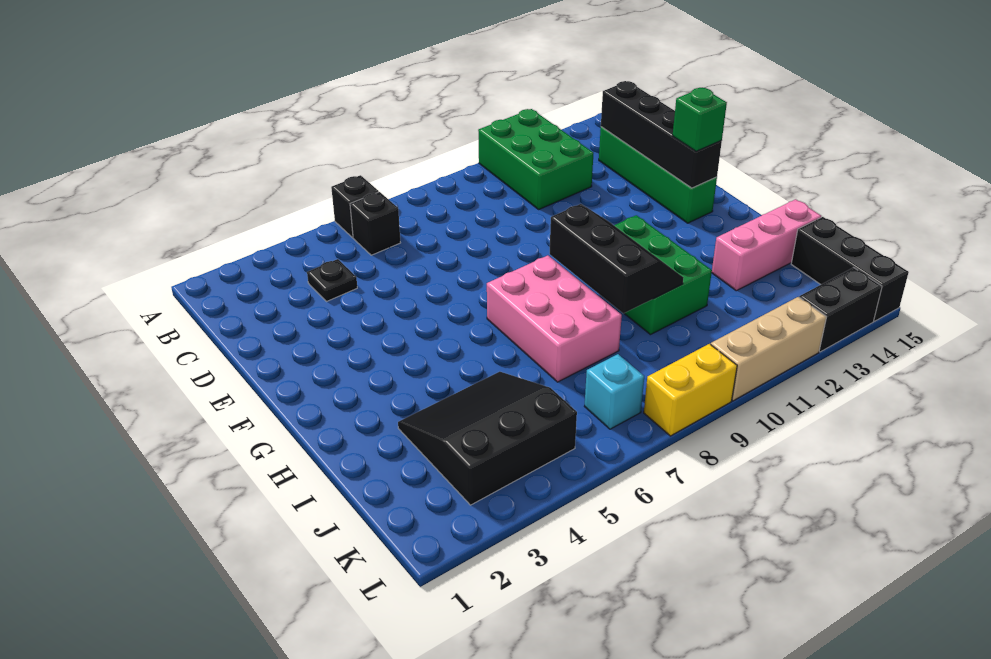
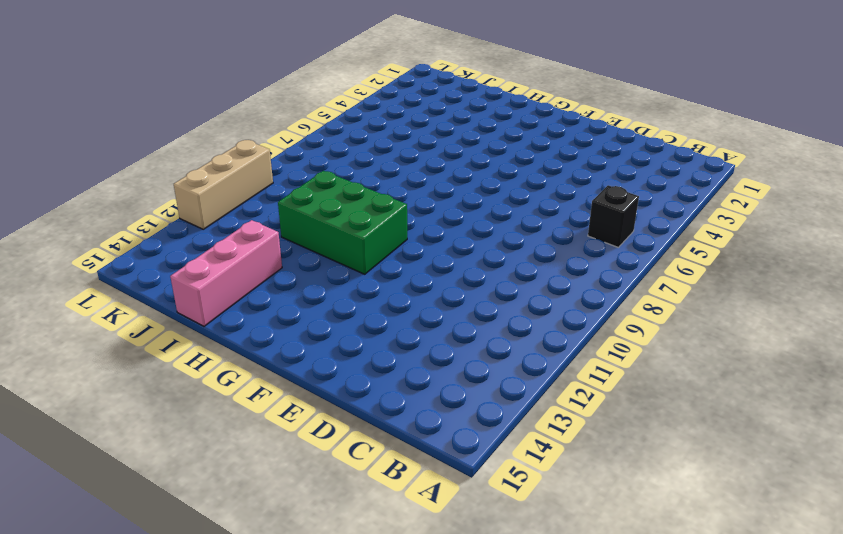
none -> black brick A6 level 1
none -> green brick A11:C12 level 1
none -> black plate C4 level 1

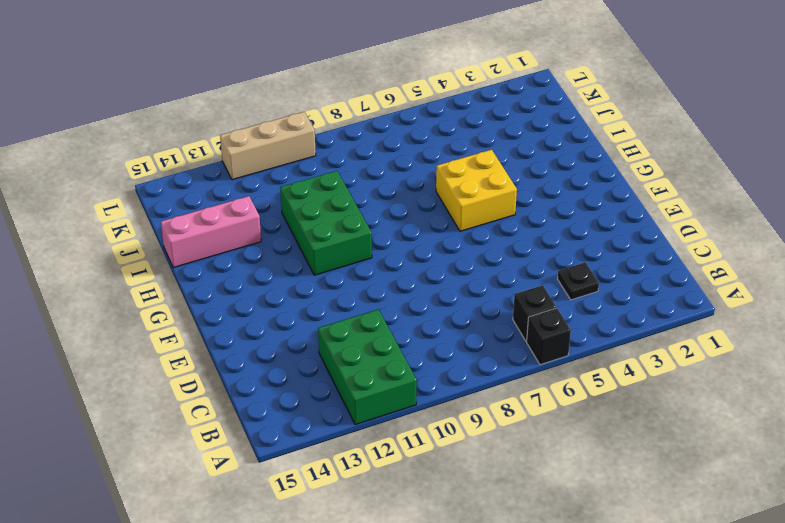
yellow brick G5:H6 level 1 -> none
none -> green brick C14:F14 level 1
none -> pink brick G7:I8 level 1
none -> black slope I3:K5 level 1 top K

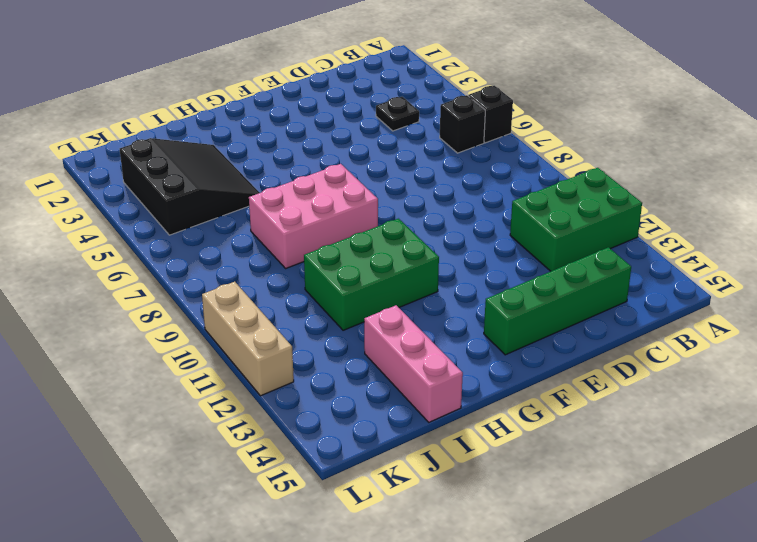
none -> black brick J15:L15 level 1
none -> cyan brick K7 level 1
none -> yellow brick L8:L9 level 1

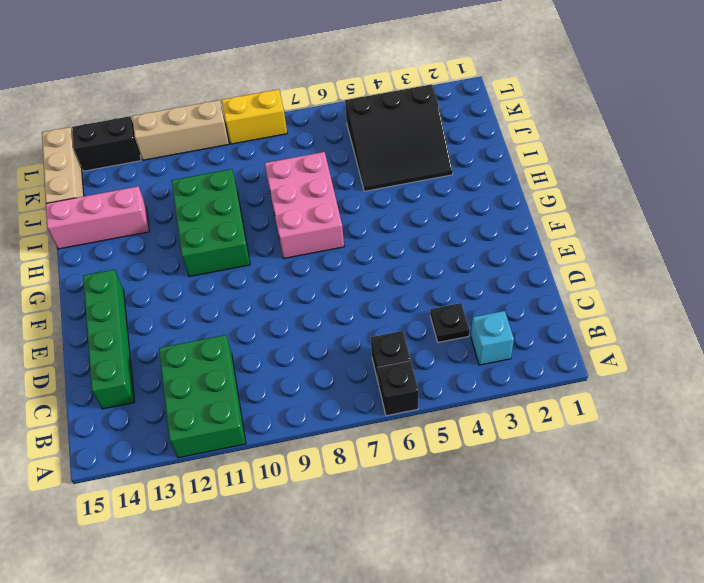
cyan brick B3 level 1 -> cyan brick K7 level 1
tan brick J15:L15 level 1 -> black brick J15:L15 level 1
none -> black brick C14:F14 level 2
none -> black slope G9:I10 level 2 top 9
none -> green brick F14 level 3

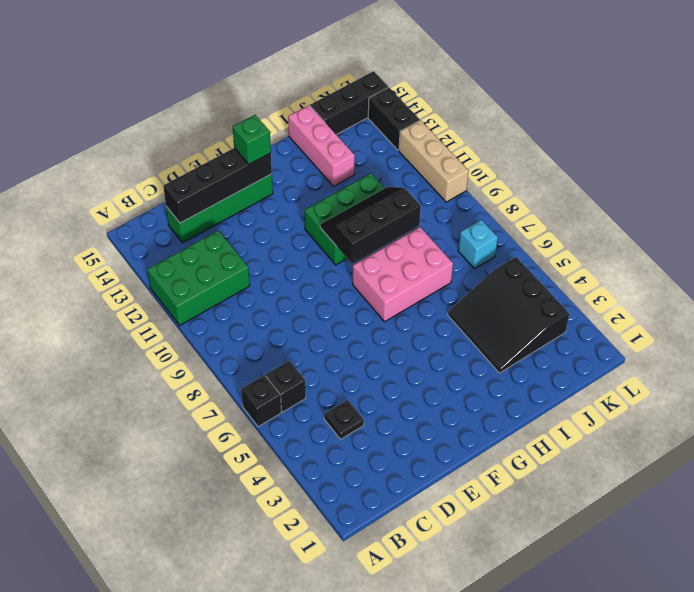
none -> yellow brick L8:L9 level 1

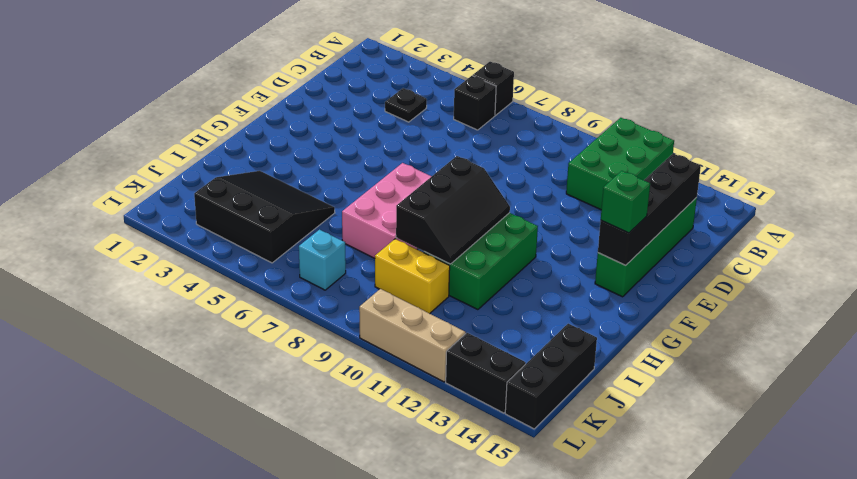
yellow brick J9:J10 level 1 -> yellow brick L8:L9 level 1
none -> pink brick I13:I15 level 1

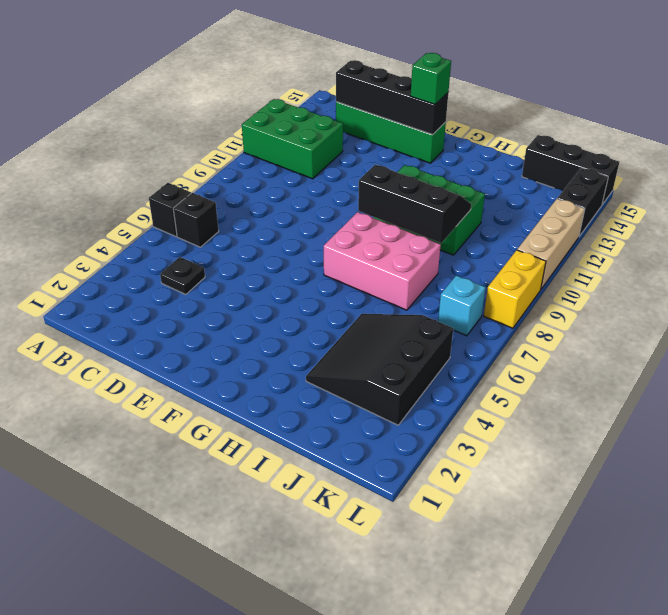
none -> pink brick I13:I15 level 1

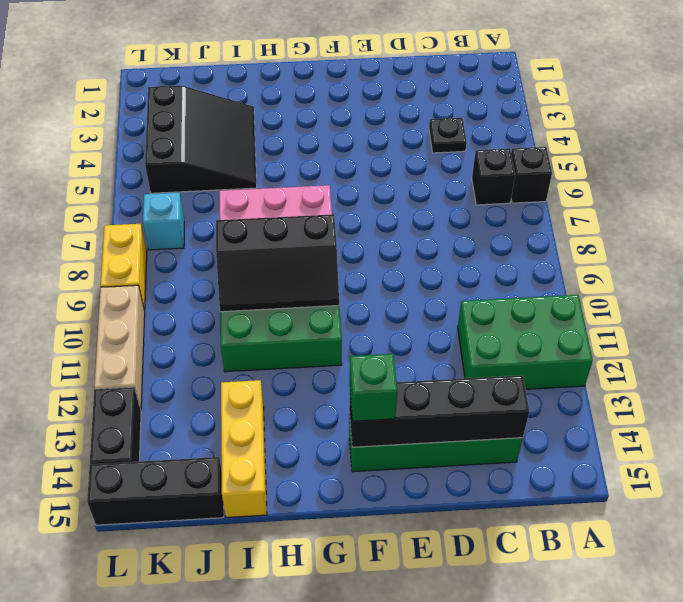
yellow brick I13:I15 level 1 -> pink brick I13:I15 level 1

